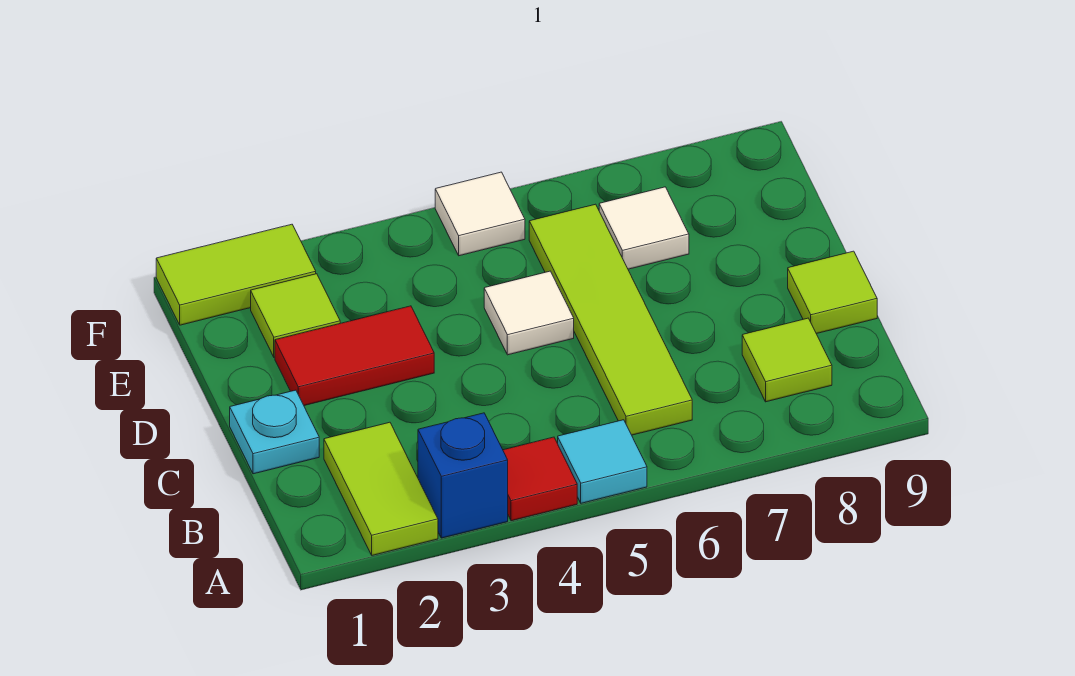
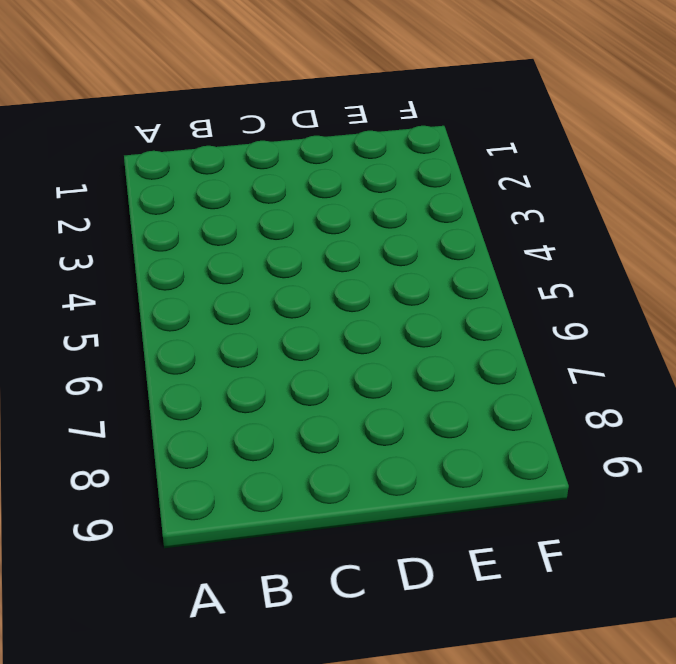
none -> lime tile A2:B2 level 1
none -> blue brick A3 level 1
none -> red tile A4 level 1

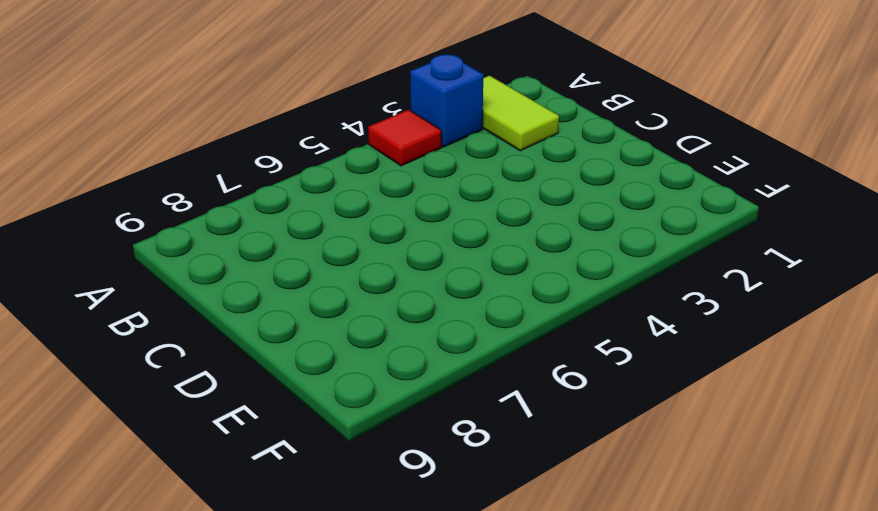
none -> cyan tile A5 level 1
none -> lime tile B6:E6 level 1
none -> lime tile B8 level 1

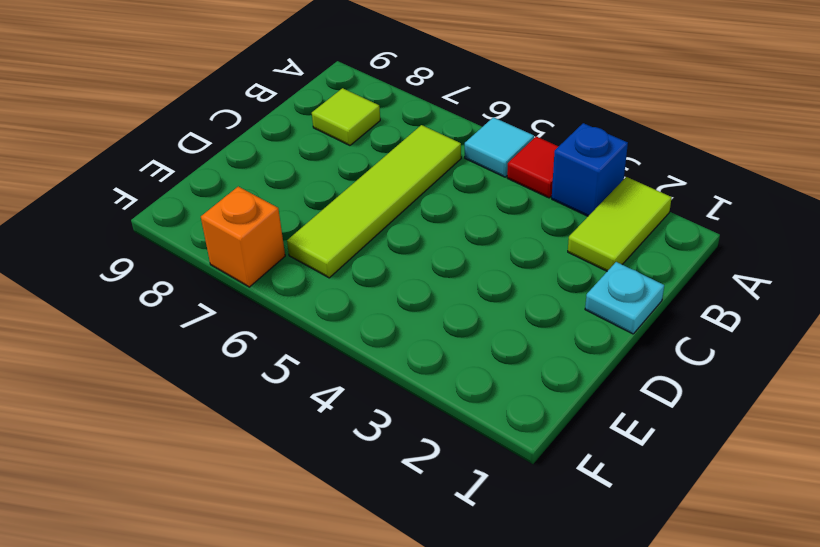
orange brick F7 level 1 -> none
none -> lime tile C9 level 1
none -> red tile D2:D3 level 1
none -> white tile D5 level 1

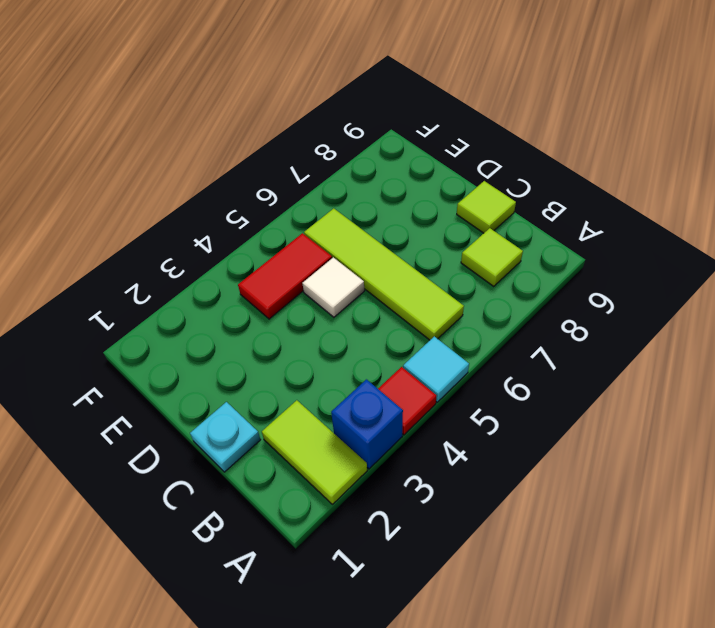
red tile E4:E5 level 1 -> red tile D2:D3 level 1
none -> lime tile E2 level 1
none -> white tile E7 level 1
none -> lime tile F1:F2 level 1

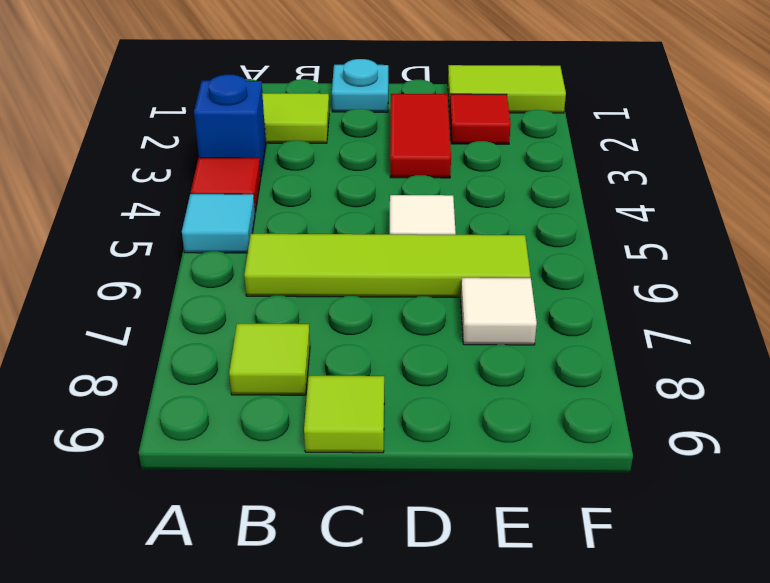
lime tile E1:F1 level 1 -> lime tile F1:F2 level 1
red tile E2 level 1 -> lime tile E2 level 1
none -> white tile F5 level 1

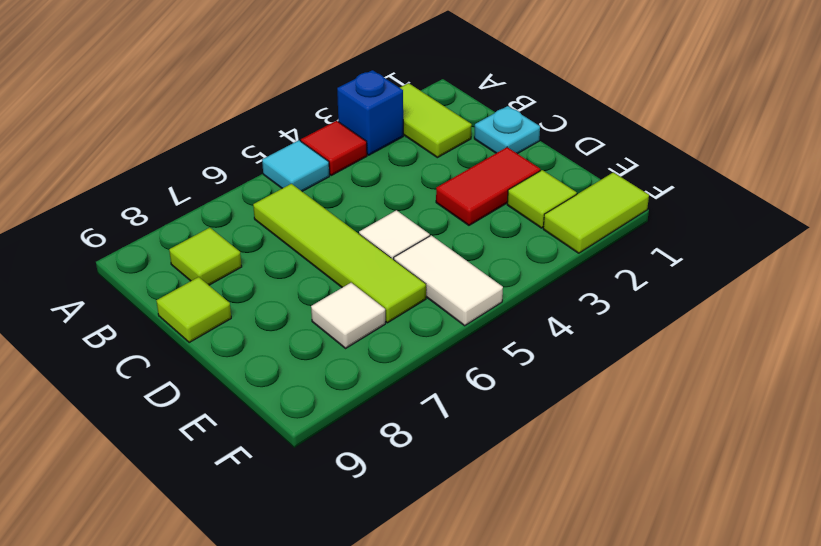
white tile E5:F5 level 1 -> white tile F5 level 1

